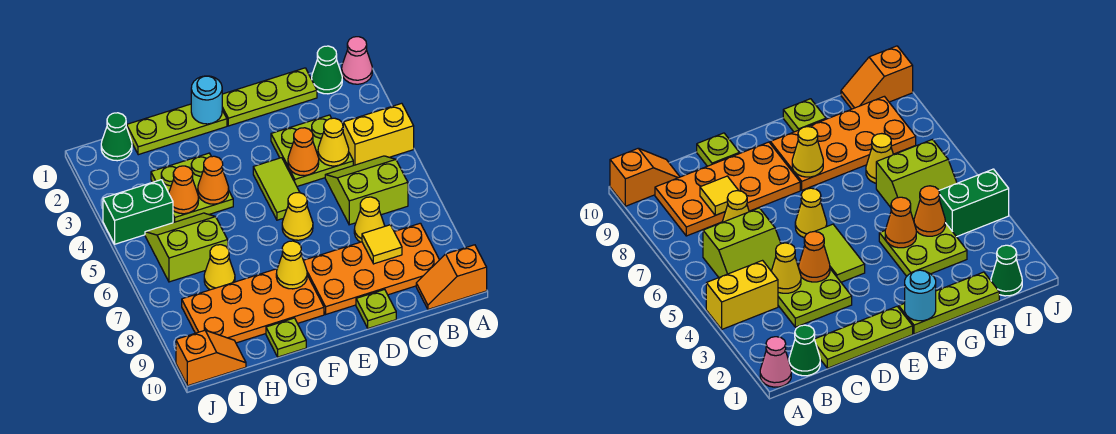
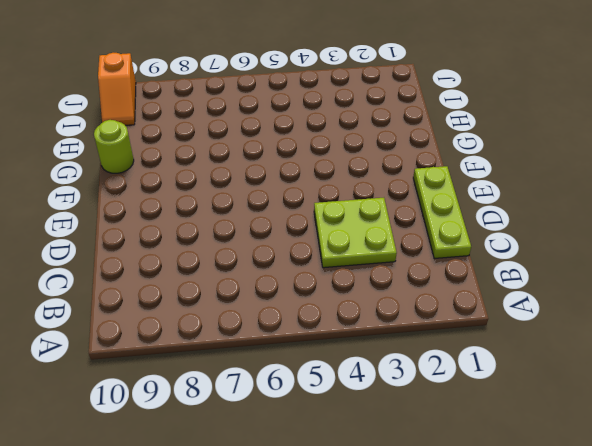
lime round brick G10 level 1 -> lime plate G10 level 1
none -> pink cone A1 level 1
none -> yellow brick A4:B4 level 1
none -> orange slope A10:B10 level 1 top A

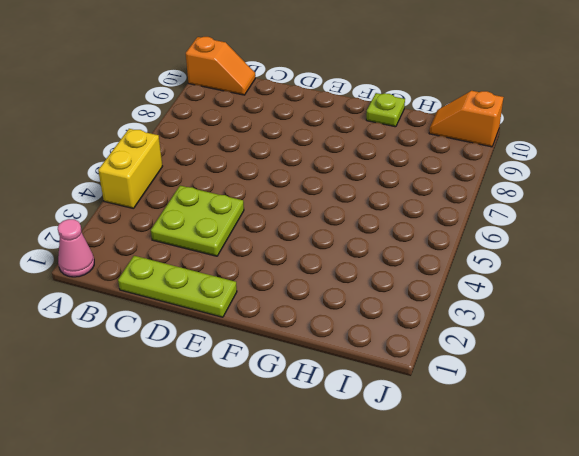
yellow brick A4:A5 level 1 -> yellow brick A4:B4 level 1
none -> green cone B1 level 1
none -> lime slope B5:C6 level 1 top 6
none -> orange plate B8:E9 level 1

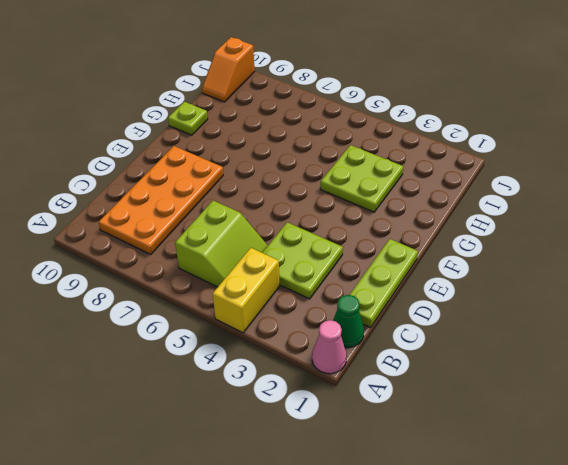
none -> orange slope A10:B10 level 1 top A
none -> yellow cone C7 level 1
none -> lime plate D10 level 1

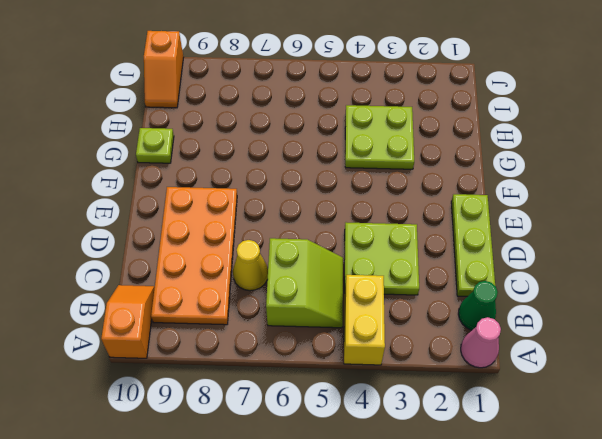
none -> lime plate D10 level 1
none -> lime tile E4:E5 level 1
none -> yellow cone E6 level 1

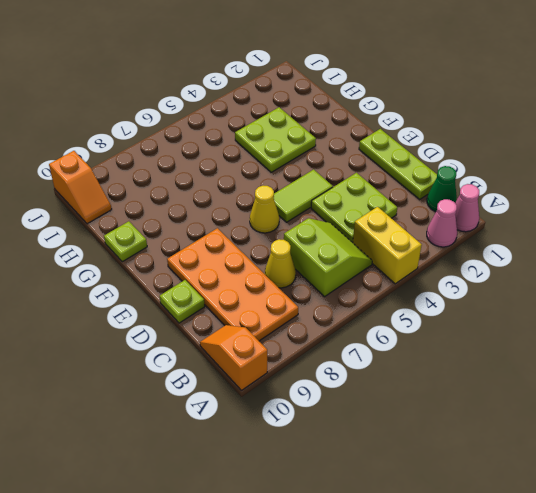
pink cone A2 level 1 -> none
none -> lime plate F1:H1 level 1
none -> orange plate F8:I9 level 1
none -> lime slope H5:I6 level 1 top 6

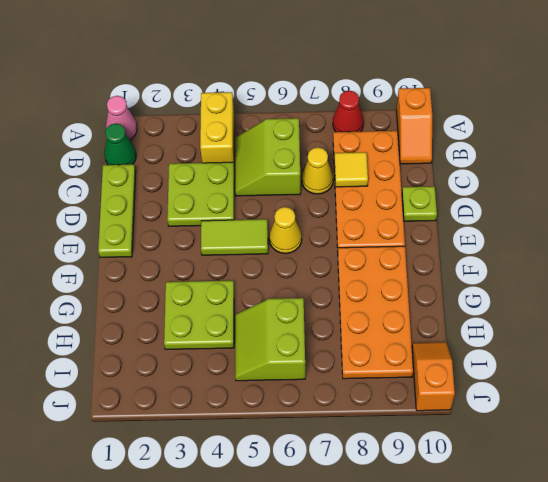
red cone A8 level 1 -> none
none -> lime plate F1:H1 level 1
none -> lime plate G10 level 1
none -> yellow cone H7 level 1

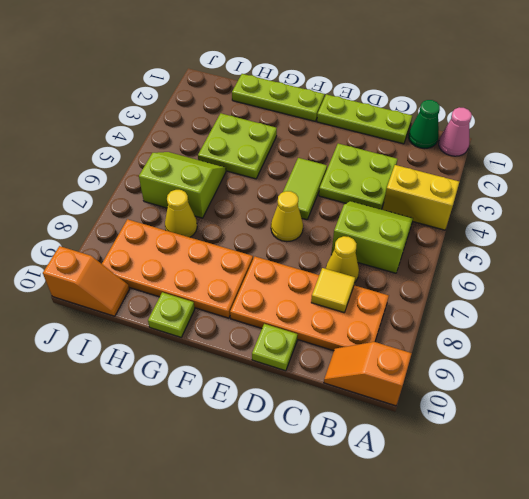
none -> green cone I1 level 1
none -> green brick I4:J4 level 1
none -> yellow cone C4 level 2

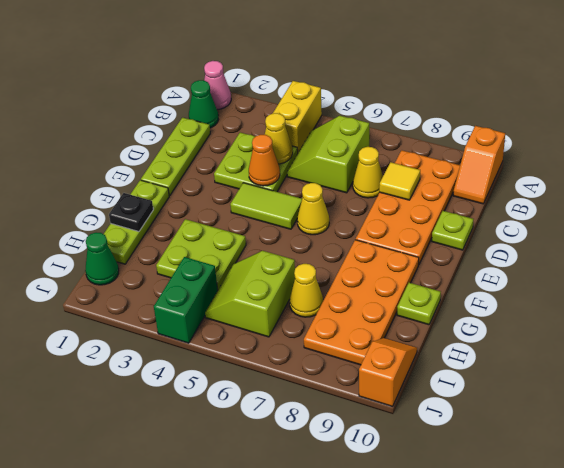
black plate G1 level 2 -> none
none -> cyan round brick F1 level 2
none -> yellow cone F8 level 2
none -> orange cone G4 level 2

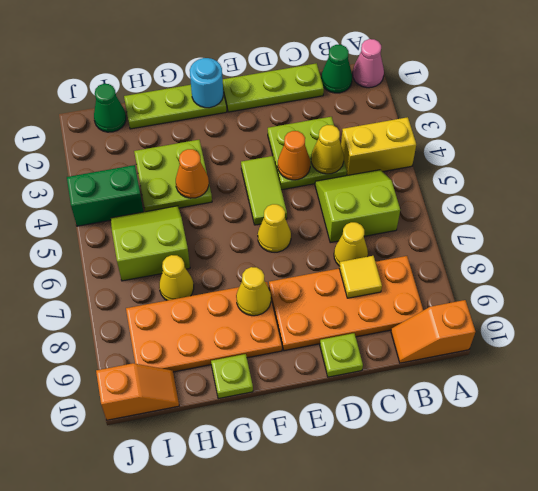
none -> orange cone H4 level 2

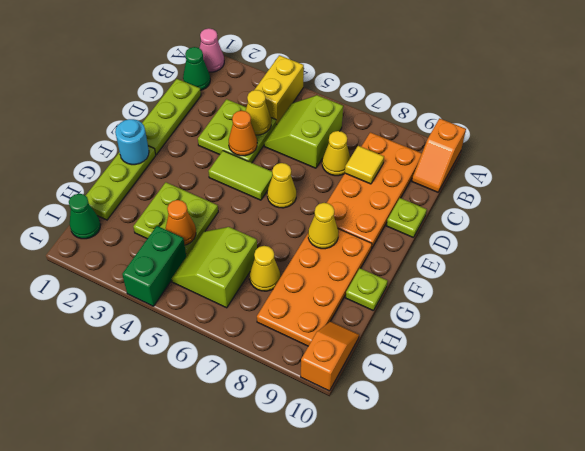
none -> orange cone G4 level 2

